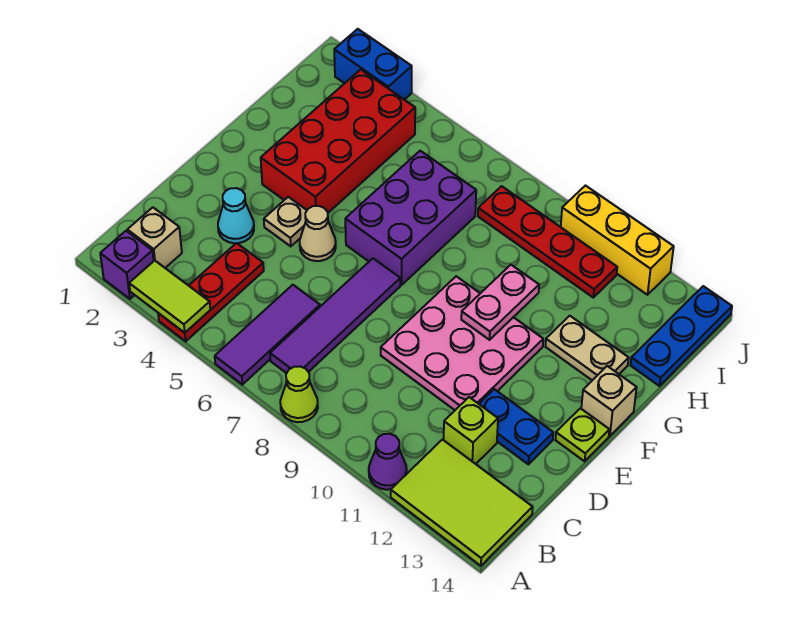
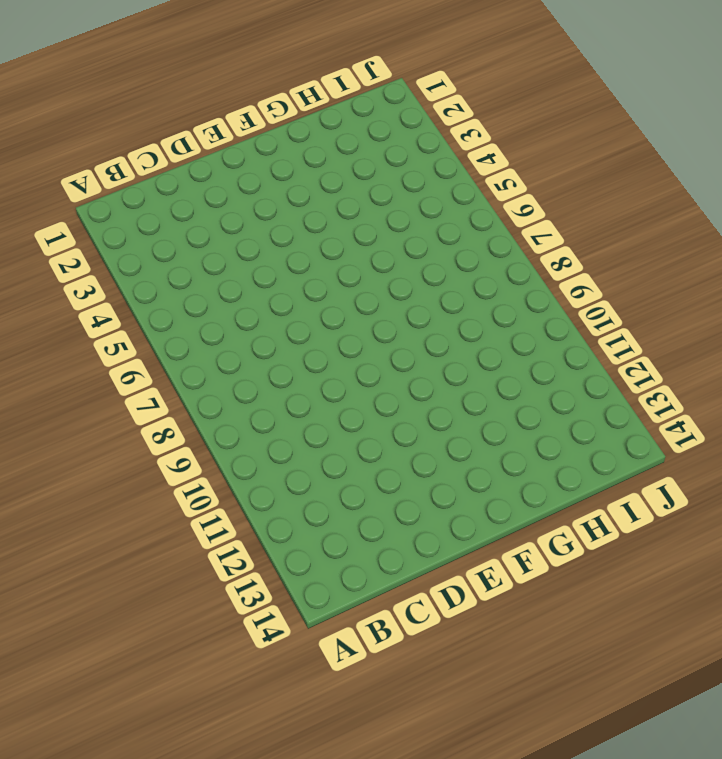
none -> purple brick A2 level 1
none -> red plate A4:C4 level 1
none -> purple tile A6:C6 level 1

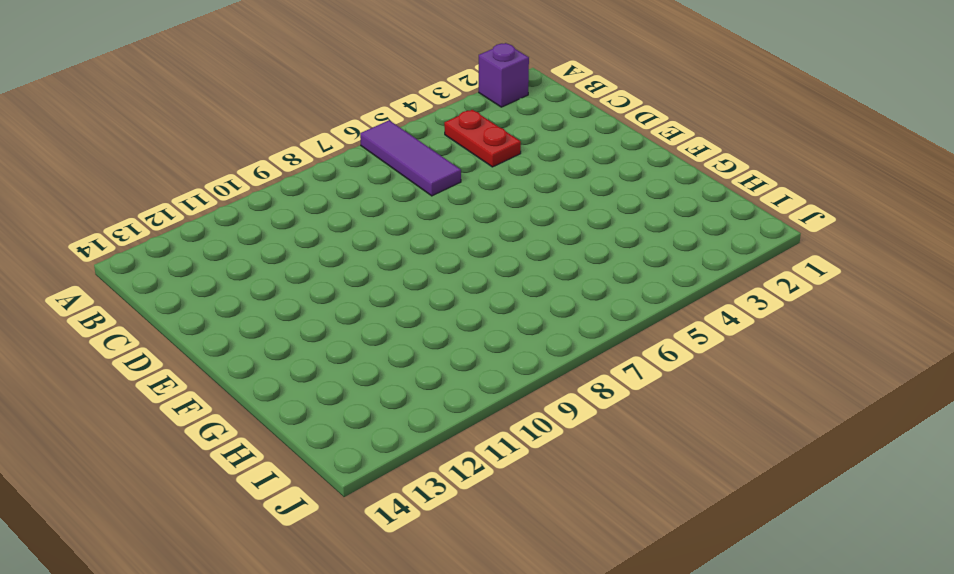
red plate B4:C4 level 1 -> red plate A4:C4 level 1
none -> lime cone A8 level 1
none -> purple cone A11 level 1
none -> lime tile A12:B14 level 1

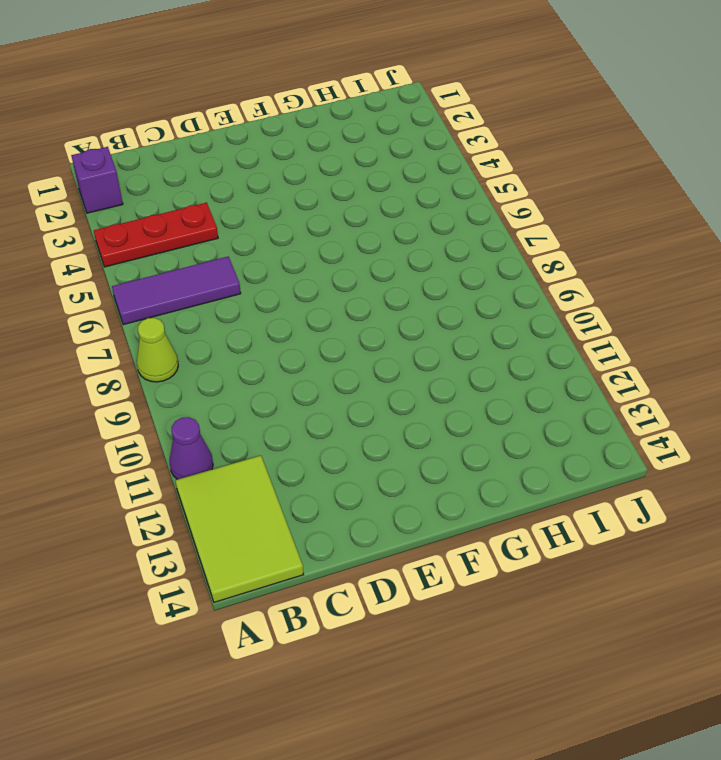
none -> tan brick B2 level 1
none -> purple tile B7:E7 level 1
none -> lime brick C12 level 1

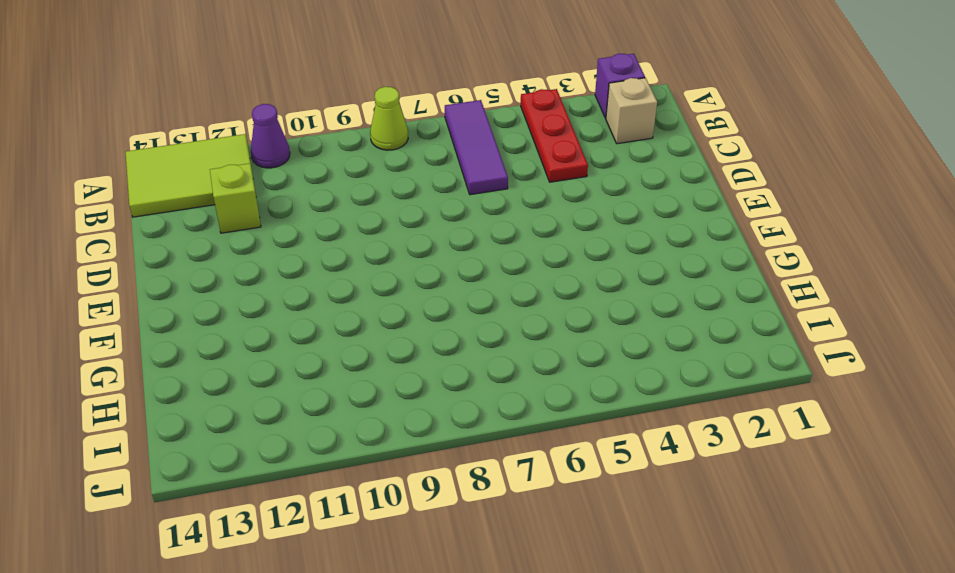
none -> purple tile B7:E7 level 1
none -> cyan cone D3 level 1
none -> pink plate D9:F11 level 1

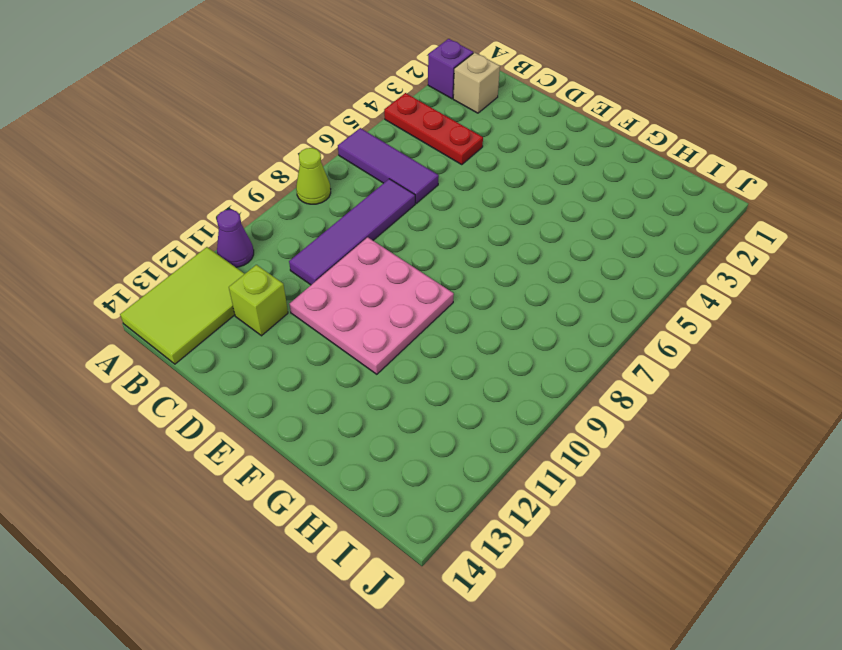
purple tile C7:C10 level 1 -> purple tile B7:E7 level 1
none -> cyan cone D3 level 1
none -> blue plate D12:D13 level 1
none -> tan plate E4 level 1

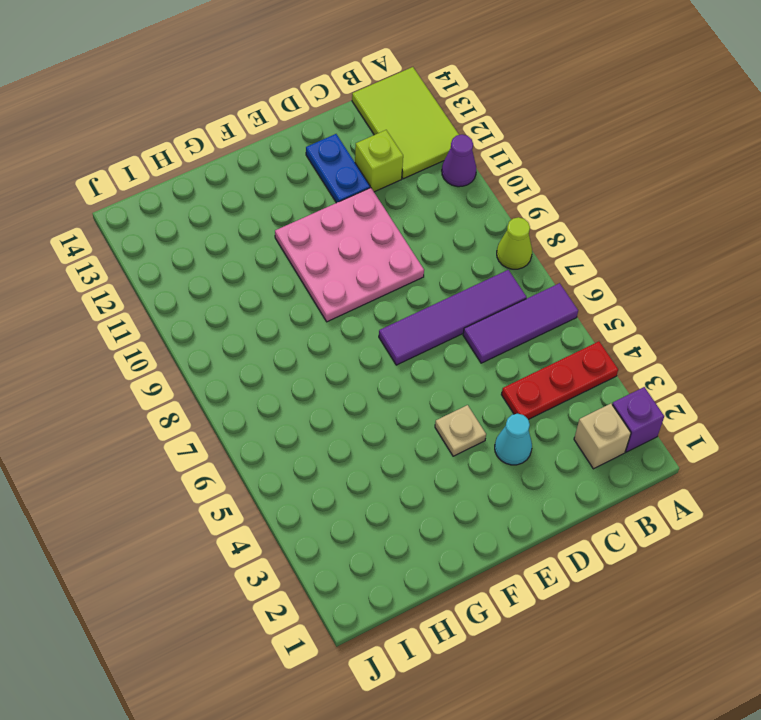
none -> tan cone E5 level 1
none -> lime plate E14 level 1
none -> red brick F3:I4 level 1

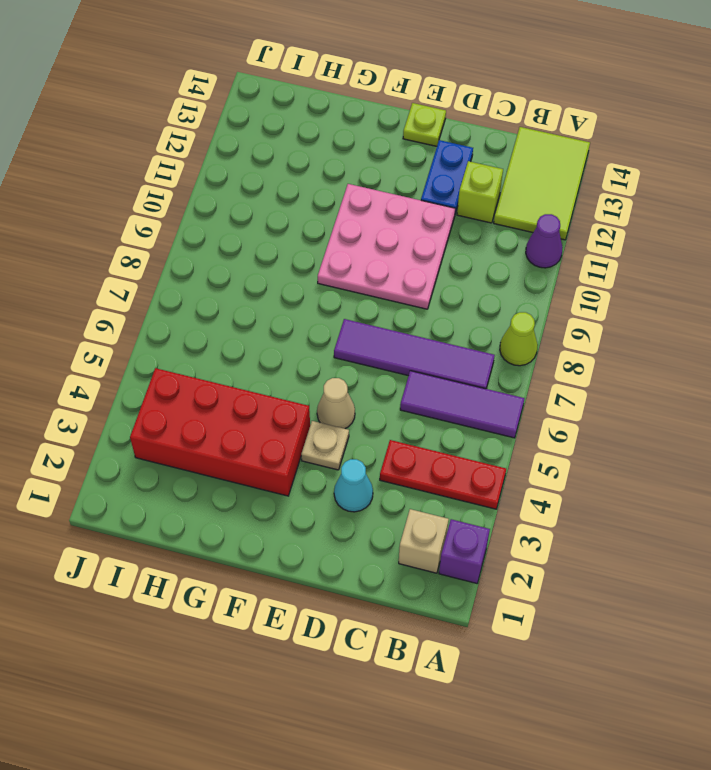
none -> purple brick F6:H7 level 1
none -> tan brick F14 level 1
none -> tan plate G12:G13 level 1

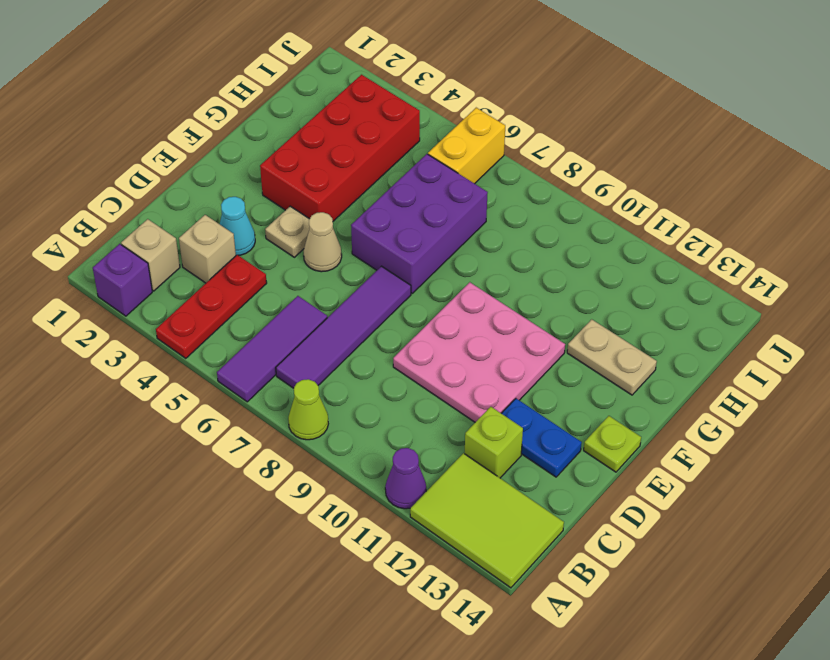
tan brick C3 level 1 -> tan brick F14 level 1
yellow brick I6:J6 level 1 -> none
none -> blue plate H14:J14 level 1
none -> red plate I8:I11 level 1
none -> blue brick J2:J3 level 1

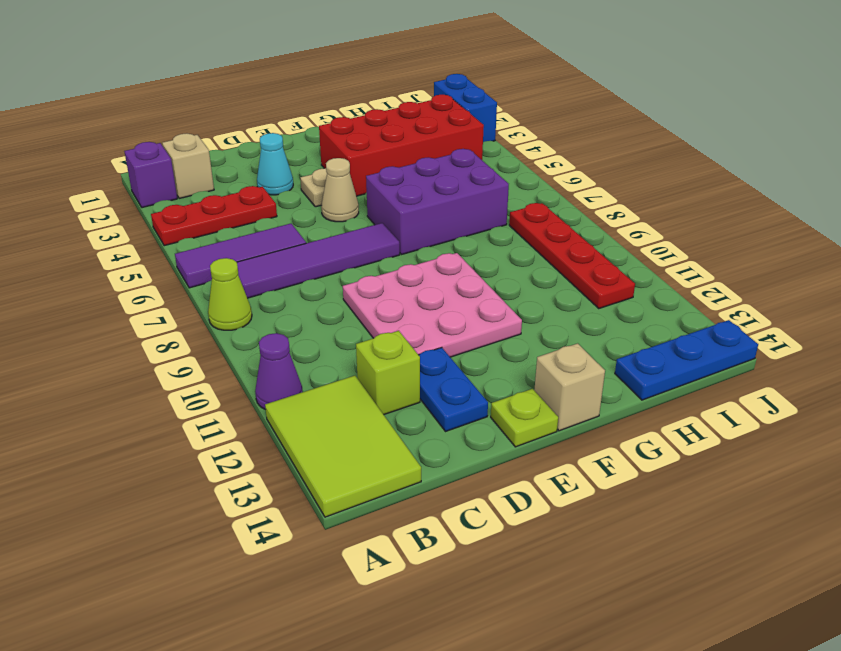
none -> tan plate G12:G13 level 1
none -> yellow brick J10:J12 level 1
none -> lime tile A3:A4 level 2

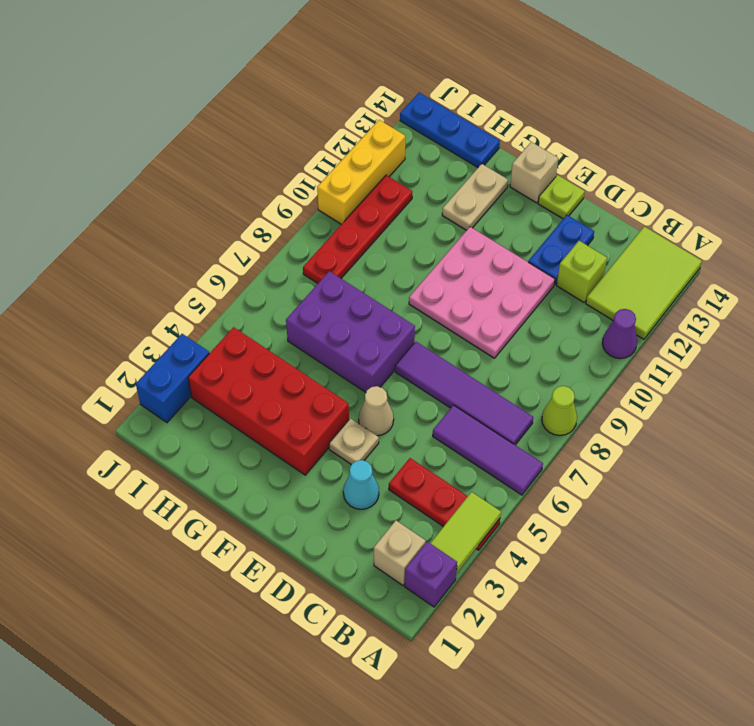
none -> pink plate F10:G10 level 2

